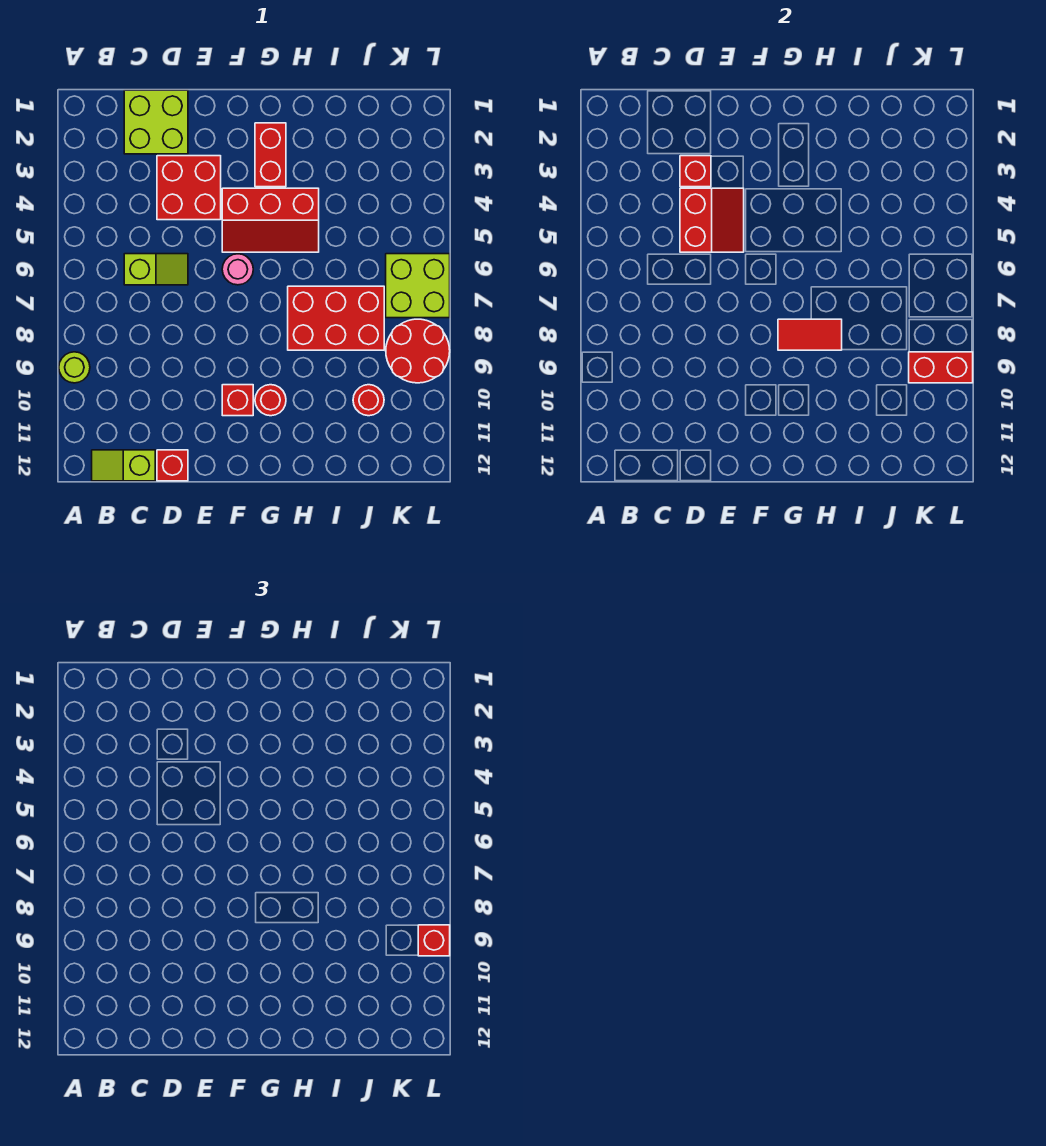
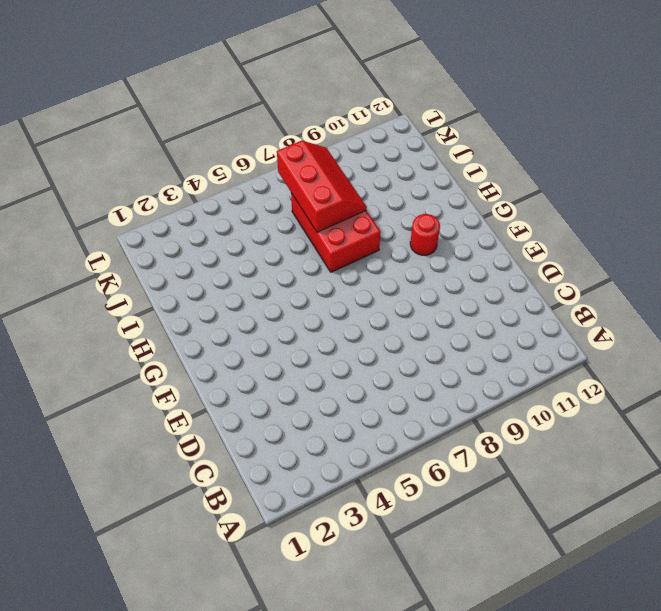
red slope I7:K8 level 2 top 7 -> red slope F4:H5 level 1 top 4
none -> lime round brick A9 level 1
none -> lime slope B12:C12 level 1 top C
none -> lime brick C1:D2 level 1

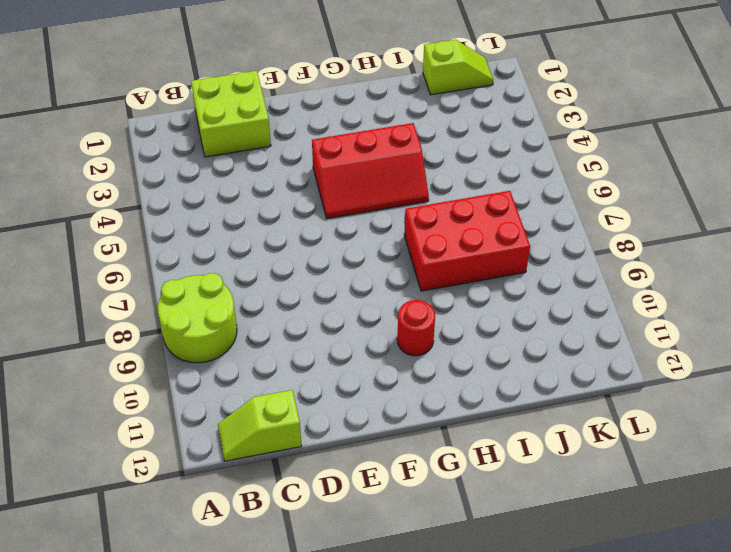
lime round brick A8:B9 level 1 -> lime round brick A9 level 1
lime slope J1:K1 level 1 top J -> lime slope C6:D6 level 1 top C
none -> red brick D3:E4 level 1
none -> red brick D12 level 1
none -> pink round brick F6 level 1

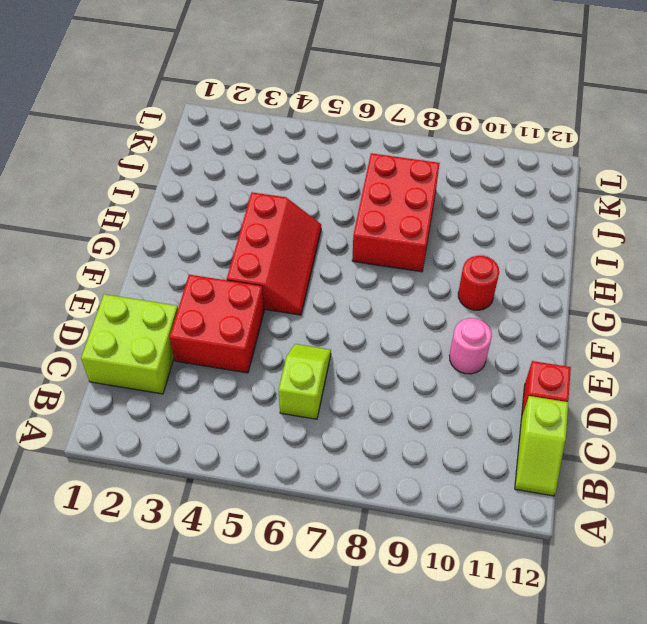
pink round brick E10 level 1 -> pink round brick F6 level 1
none -> lime round brick A9 level 1
none -> red brick F10 level 1
none -> red brick G2:G3 level 1

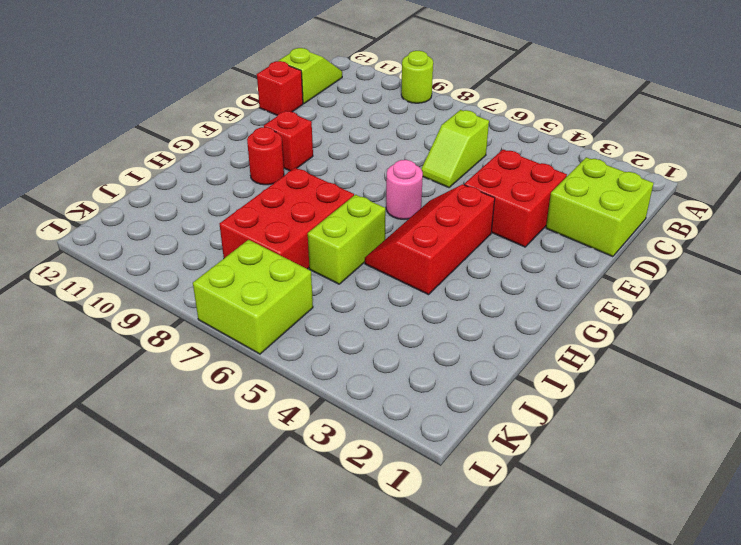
lime brick H6:I6 level 1 -> none
none -> red brick G2:G3 level 1
none -> red round brick J10 level 1
none -> red round brick K8:L9 level 1

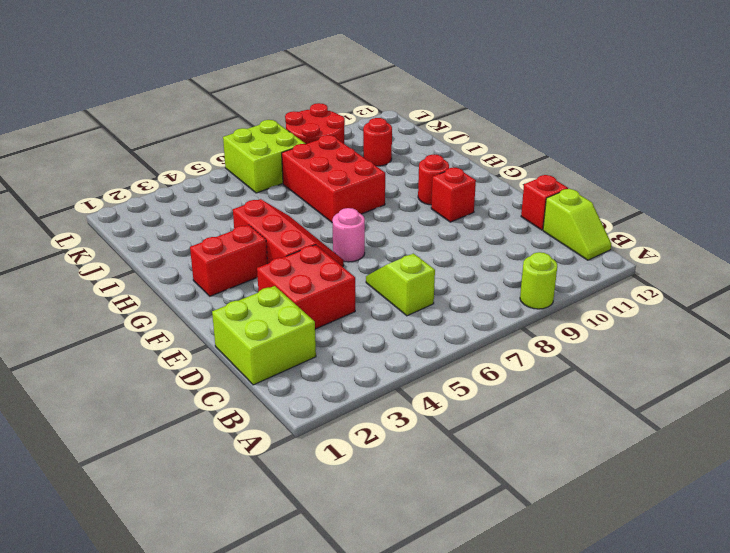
none -> red brick D3 level 2
none -> red slope D4:E5 level 2 top D
none -> red tile G8:H8 level 2

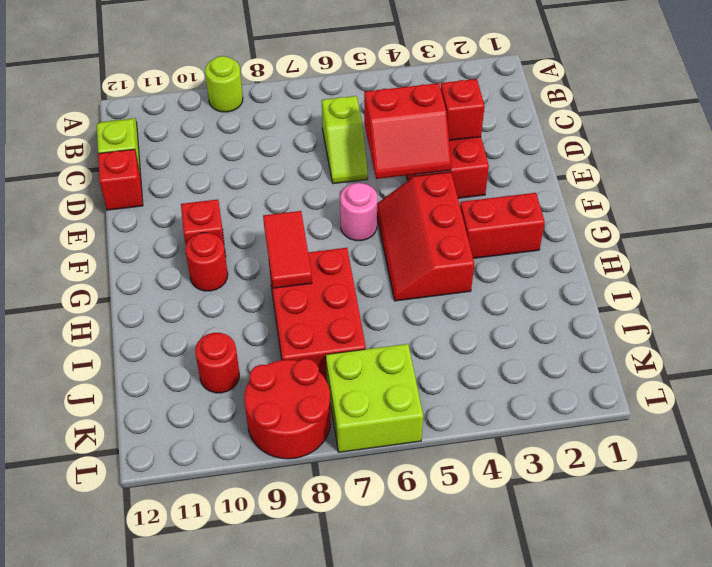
none -> lime brick C1:D2 level 1
none -> red brick K9:L9 level 2
none -> red brick L9 level 3

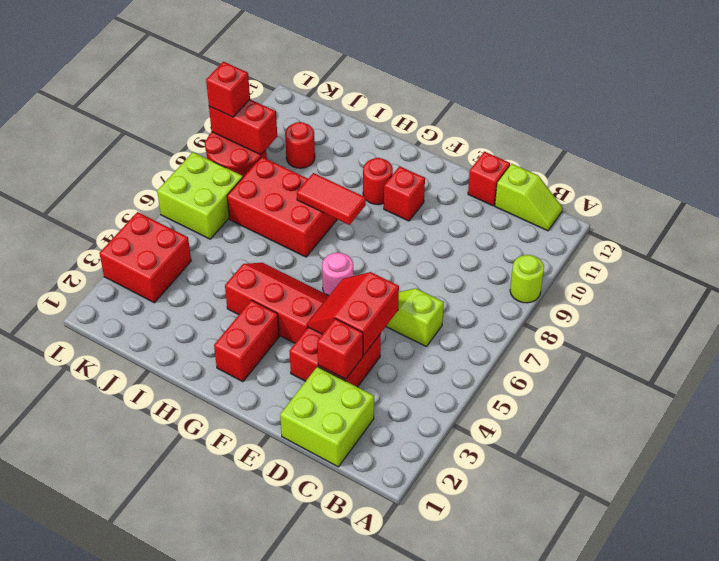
red brick K3:L4 level 1 -> none

